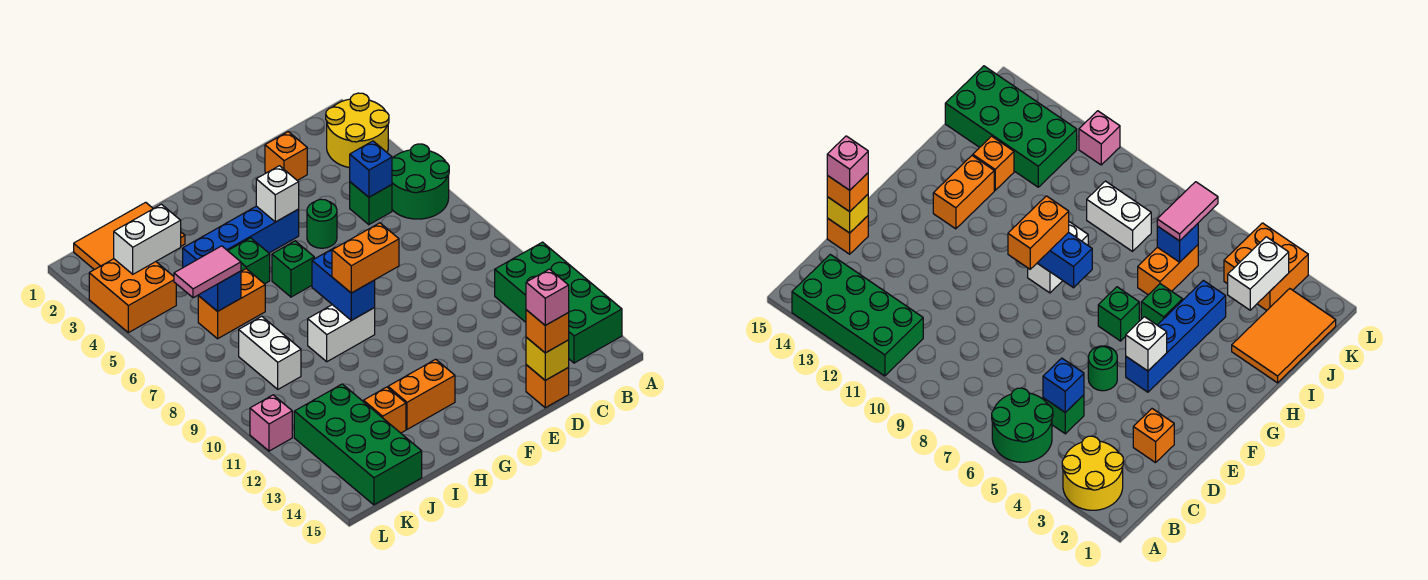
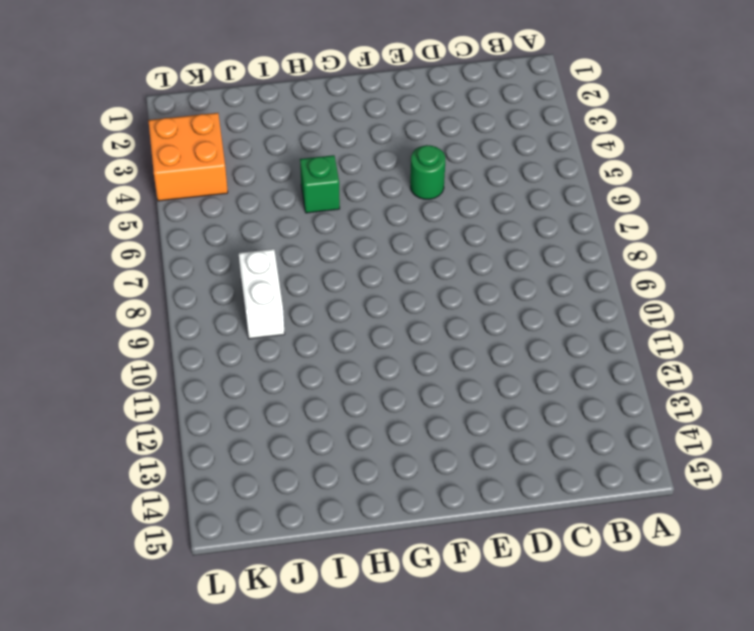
none -> yellow round brick A2:B3 level 1
none -> green round brick A5:B6 level 1
none -> green brick A11:B14 level 1

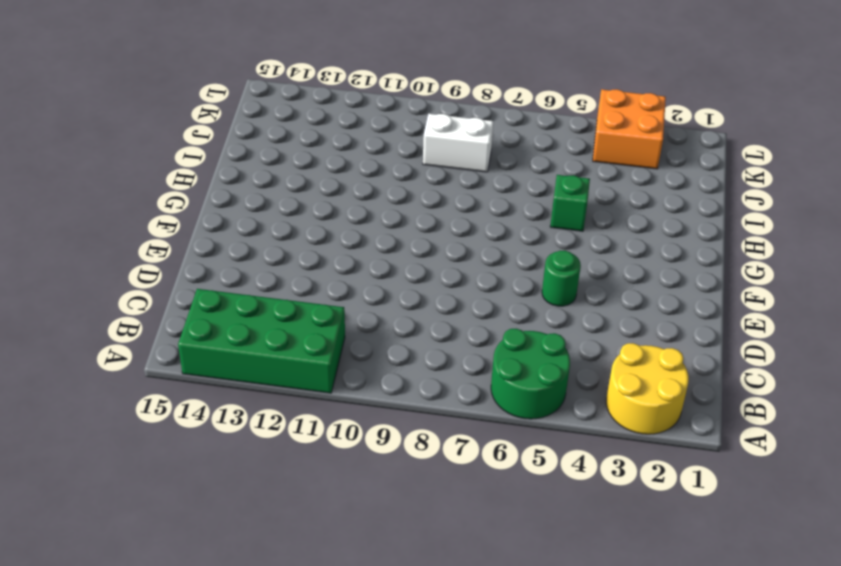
none -> green brick C5 level 1
none -> orange brick D2 level 1
none -> orange brick D15 level 1

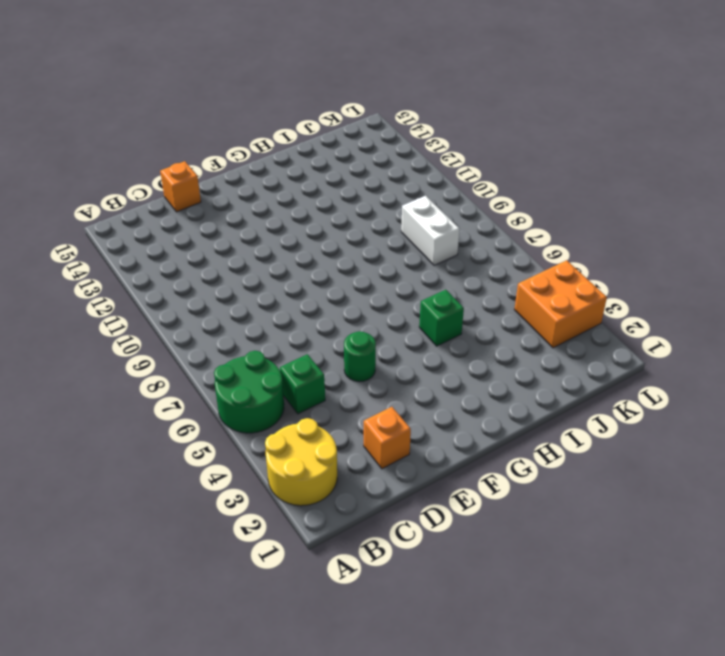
none -> green brick A11:B14 level 1
none -> blue brick F4:I4 level 1
none -> green brick G6 level 1

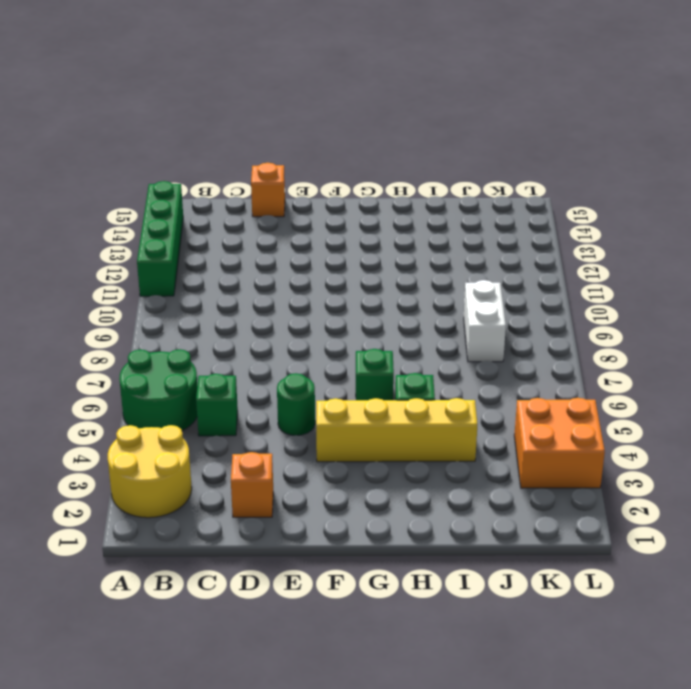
green brick A11:A14 level 1 -> green brick A11:B14 level 1
yellow brick F4:I4 level 1 -> blue brick F4:I4 level 1
none -> white brick G9:H9 level 1
none -> orange brick G13:H13 level 1
none -> orange tile I1:K2 level 1

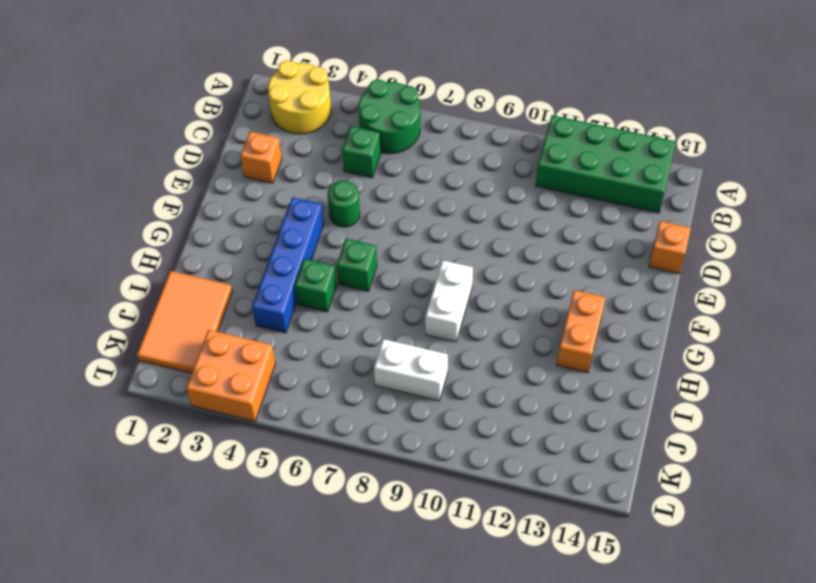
none -> orange brick I6:J6 level 1
none -> orange brick I13 level 1
none -> green brick J12:K15 level 1

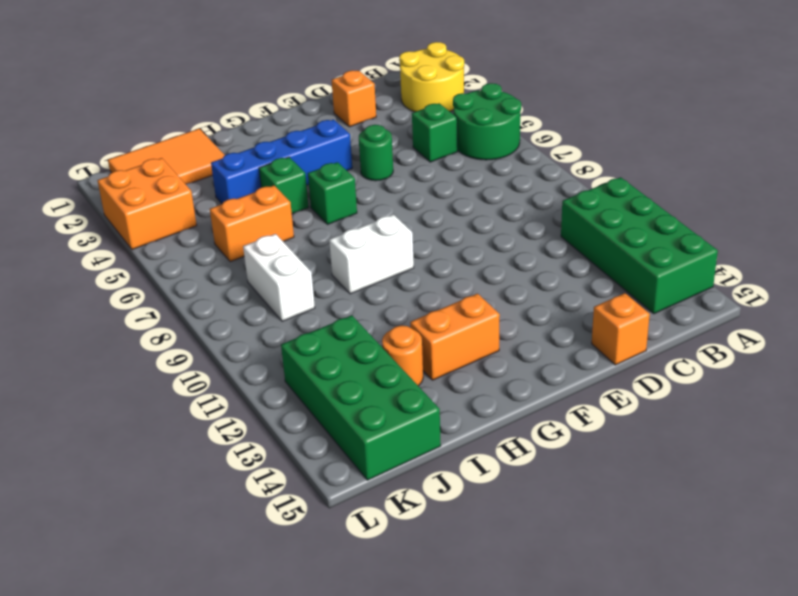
orange round brick I13 level 1 -> orange brick I13 level 1
none -> pink brick L11 level 1
none -> blue brick C5 level 2
none -> yellow brick D15 level 2

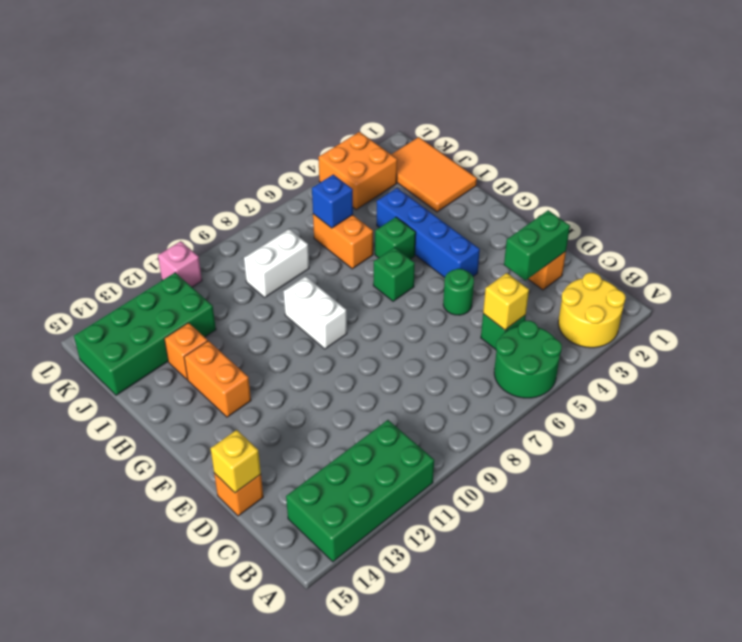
yellow brick C5 level 2 -> blue brick C5 level 2
green brick D2:D3 level 2 -> none
none -> white brick F4 level 2
none -> blue brick G8:G9 level 2
none -> white brick J3:K3 level 2

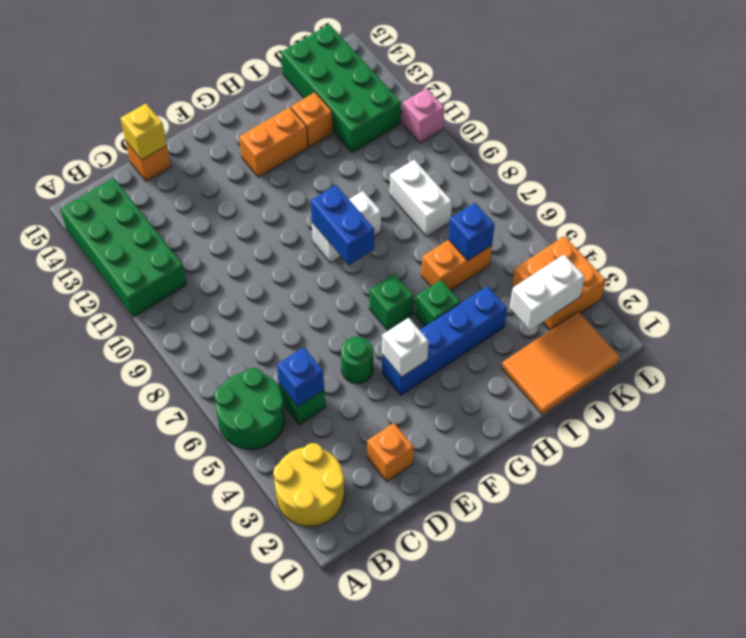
none -> orange brick D15 level 3
none -> orange brick F9:G9 level 3
none -> pink tile J6:K6 level 3

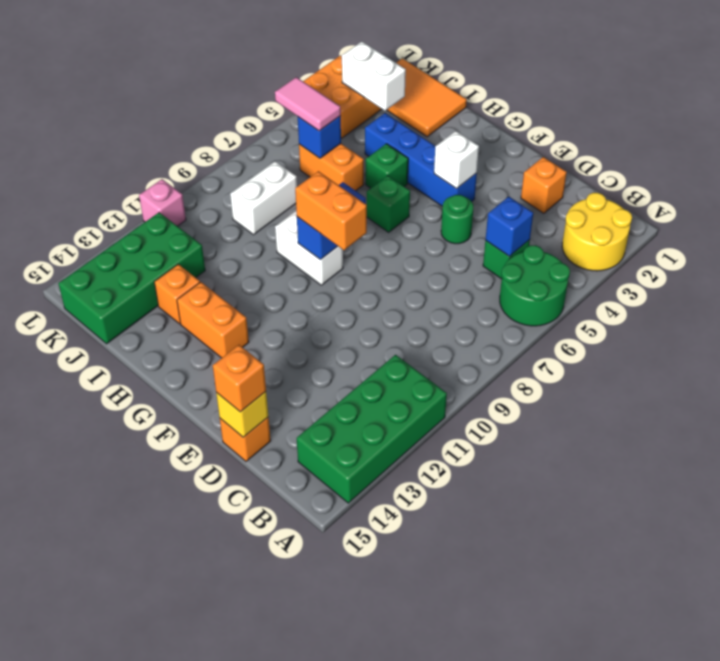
none -> pink brick D15 level 4

